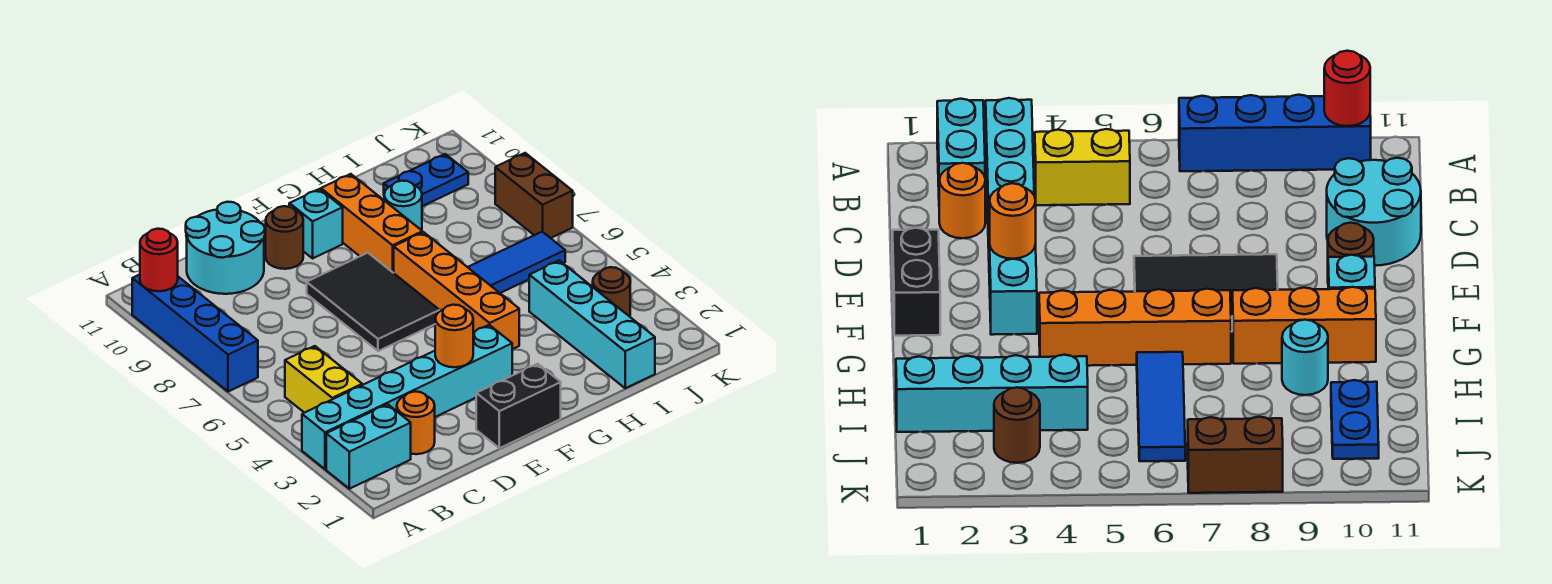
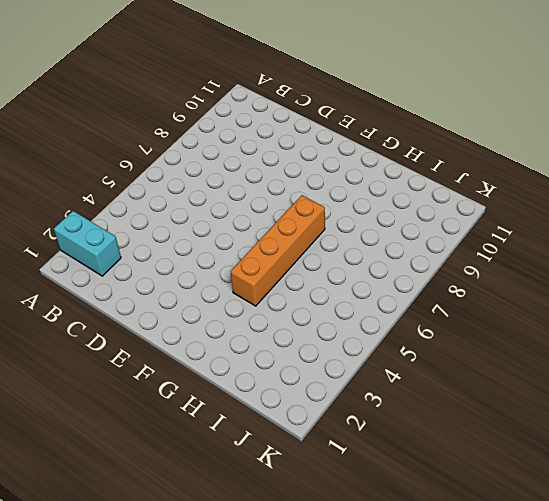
none -> cyan brick A3:F3 level 1
none -> blue brick A7:A10 level 1
none -> yellow brick B4:B5 level 1

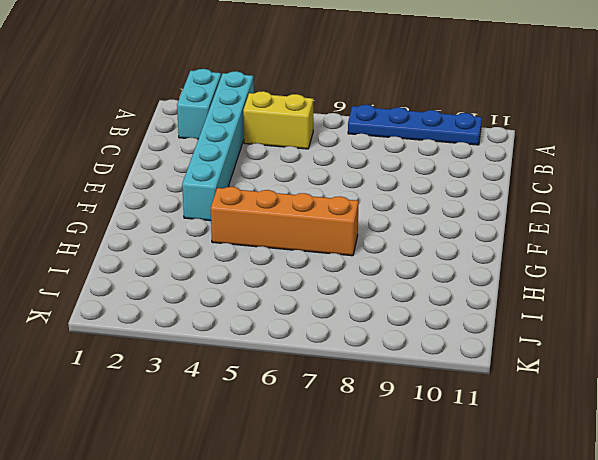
blue plate A7:A10 level 1 -> blue brick A7:A10 level 1
none -> orange round brick C2 level 1
none -> cyan round brick C10:D11 level 1
none -> black brick E1:F1 level 1

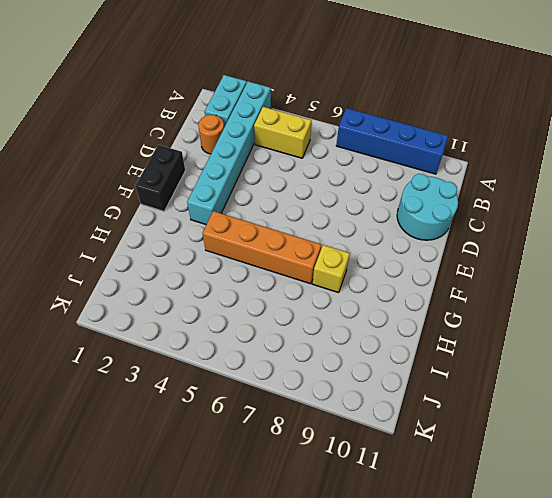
yellow brick G8 level 1 -> orange brick G8:G10 level 1
none -> black tile E6:F8 level 1
none -> brown round brick E10 level 1
none -> cyan brick F10 level 1

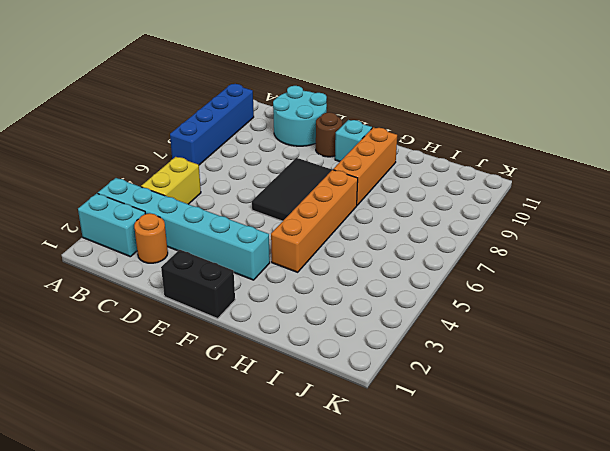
none -> blue tile H6:J6 level 1
none -> cyan round brick H9 level 1
none -> cyan brick I1:I4 level 1

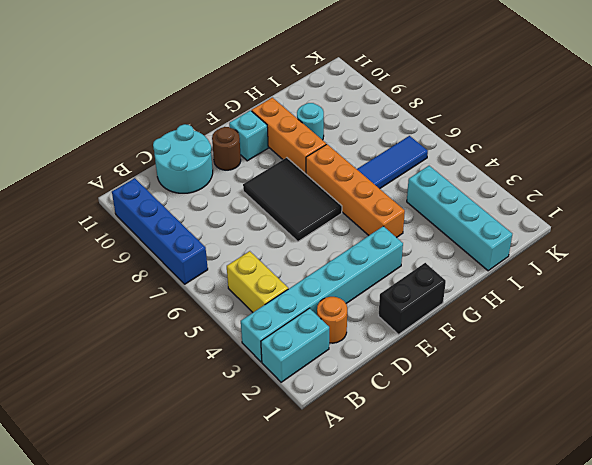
none -> blue plate I10:J10 level 1
none -> brown round brick J3 level 1
none -> brown brick K7:K8 level 1

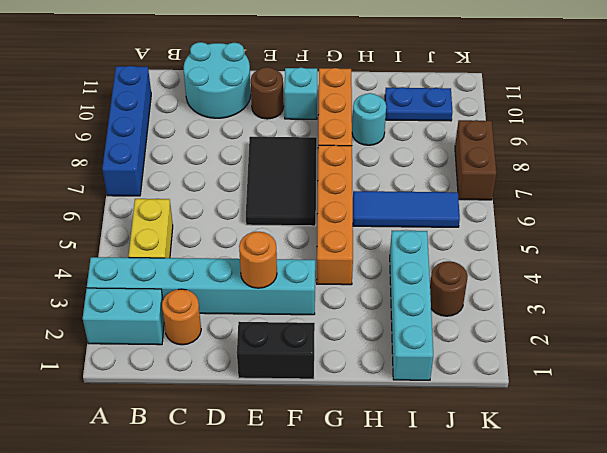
none -> red round brick A10 level 2

